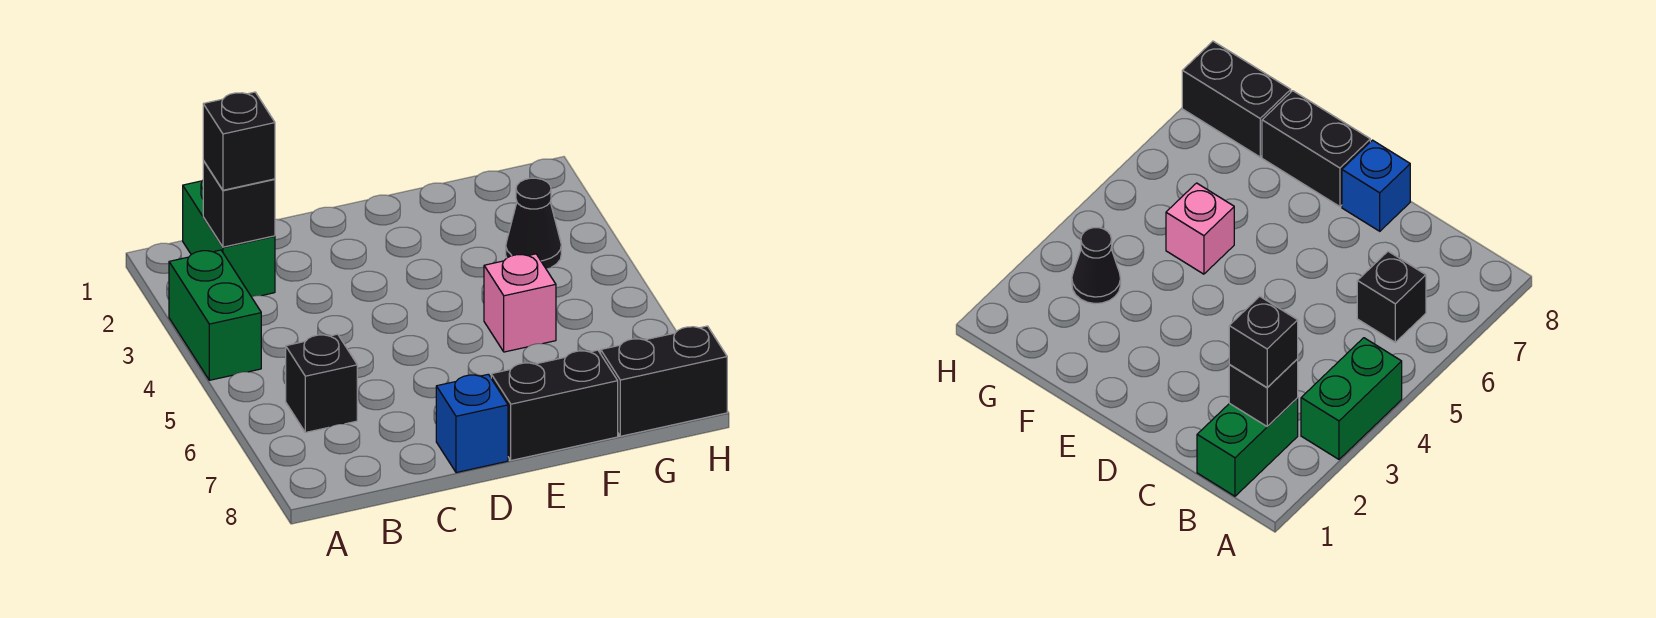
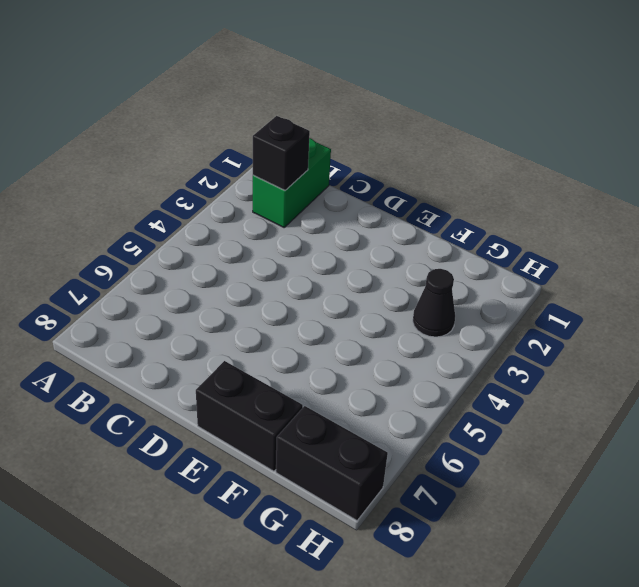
none -> green brick A3:A4 level 1
none -> black brick B6 level 1

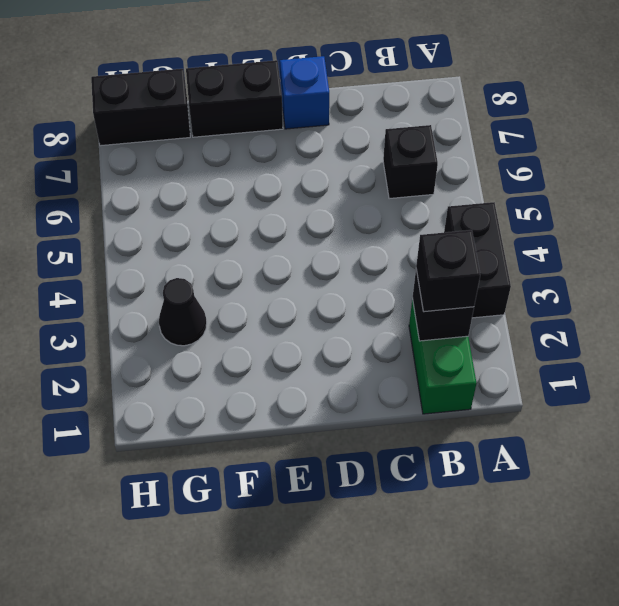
black brick A3:A4 level 1 -> green brick A3:A4 level 1
none -> pink brick F5 level 1

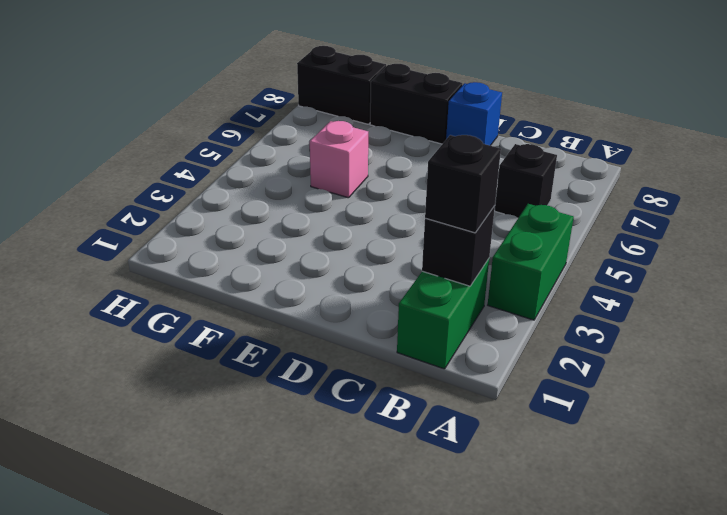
none -> black cone G3 level 1

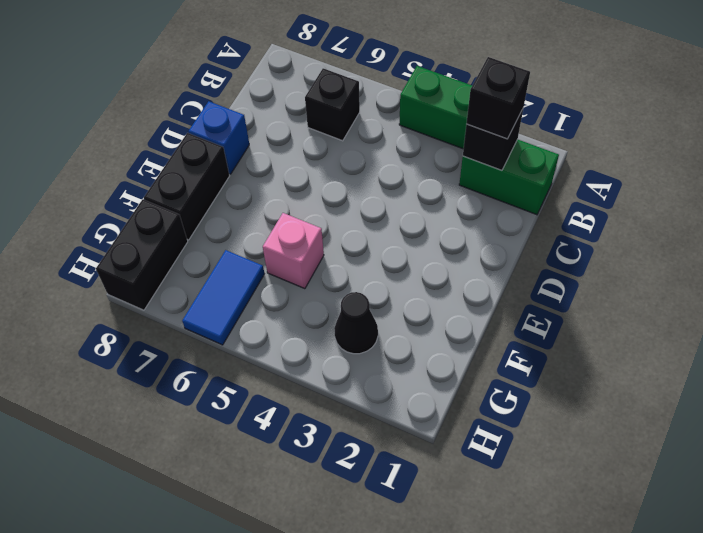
blue tile G6:H6 level 1 -> none

